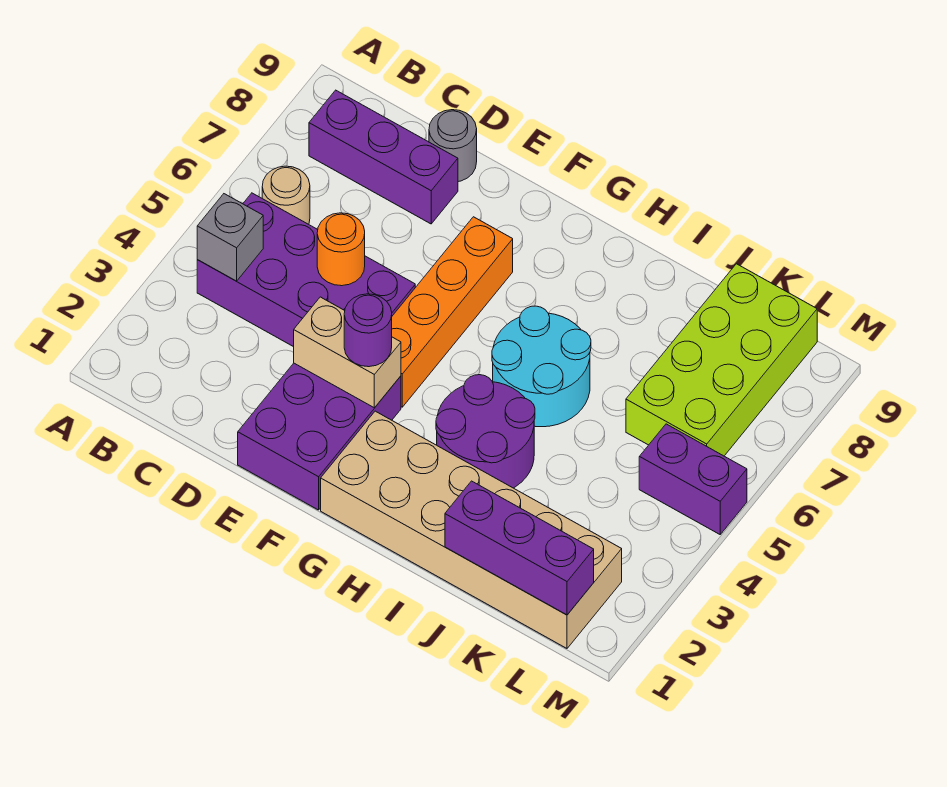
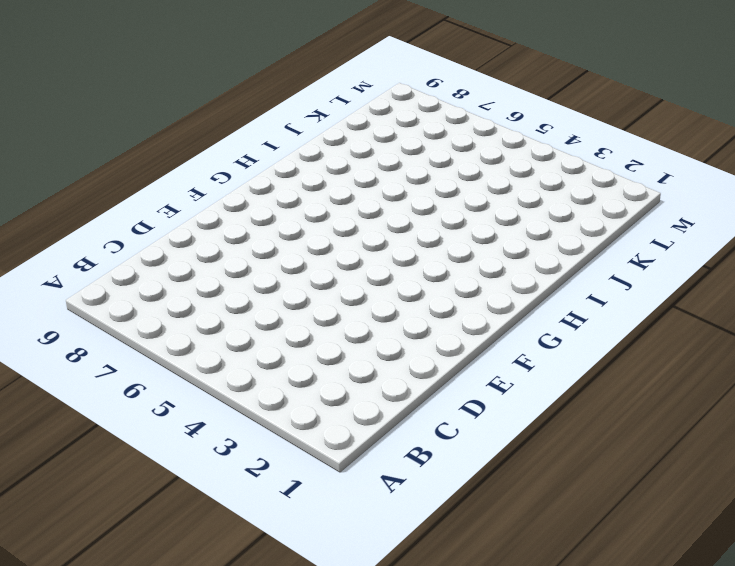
none -> purple brick B4:E5 level 1
none -> tan round brick B6 level 1
none -> purple brick B8:D8 level 1

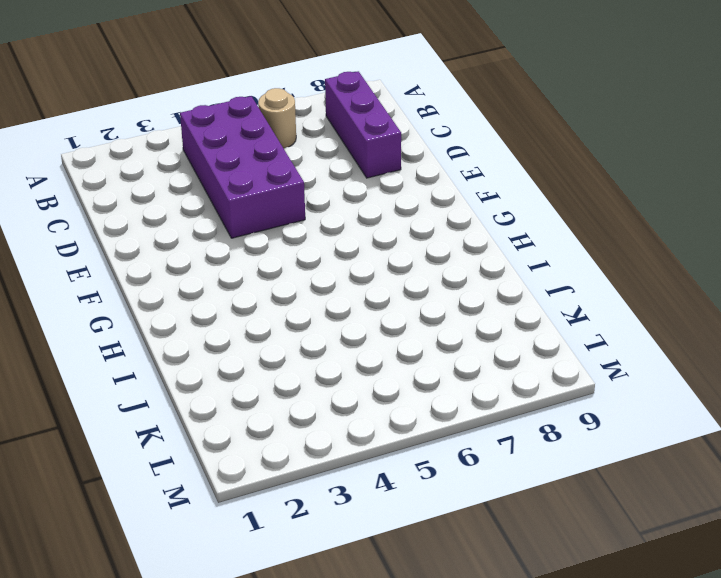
none -> grey round brick D9 level 1
none -> purple brick E1:F3 level 1
none -> orange brick F4:F7 level 1

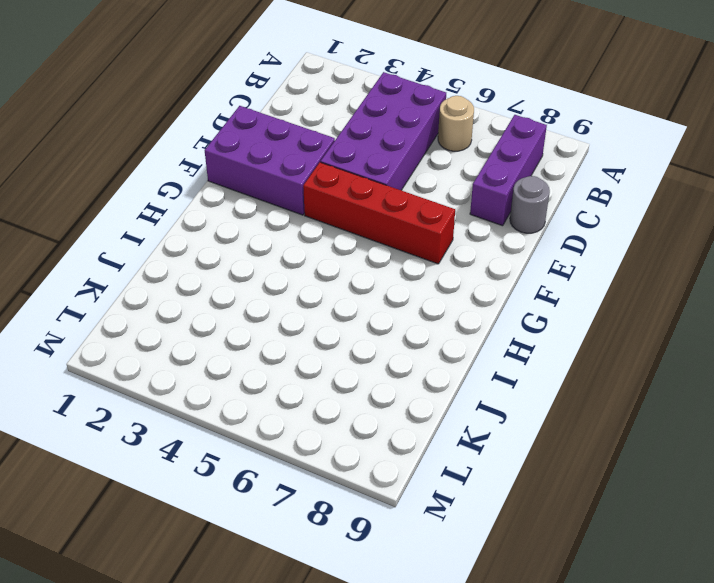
red brick F4:F7 level 1 -> orange brick F4:F7 level 1
none -> tan brick G1:L2 level 1
none -> purple round brick H3:I4 level 1
none -> cyan round brick H5:I6 level 1

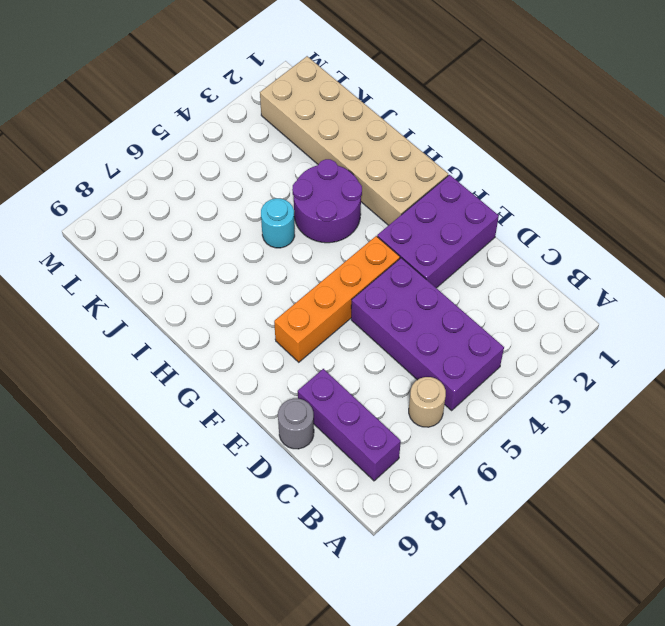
cyan round brick I5 level 1 -> cyan round brick H5:I6 level 1
none -> lime brick K6:L9 level 1
none -> purple brick L5:M5 level 1
none -> grey brick B4 level 2

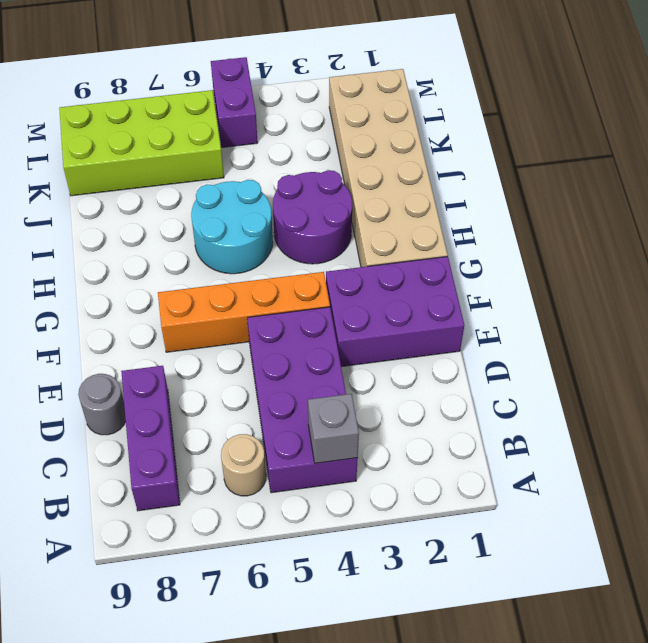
none -> orange round brick D5 level 2
none -> tan brick E3:F3 level 2
none -> purple brick J1:L1 level 2

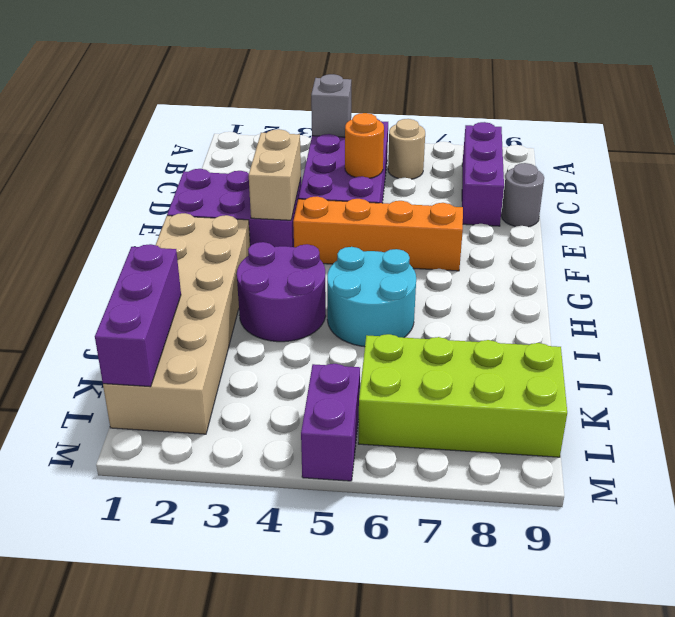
none -> purple round brick F3 level 3

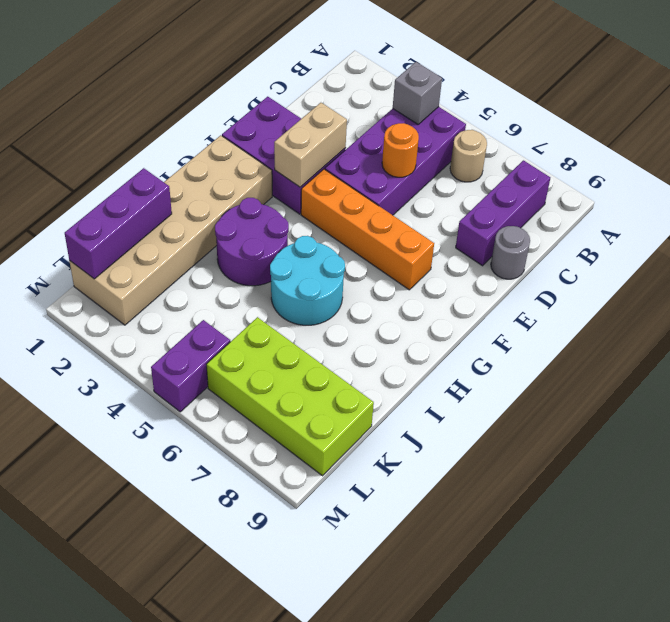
none -> purple round brick F3 level 3

